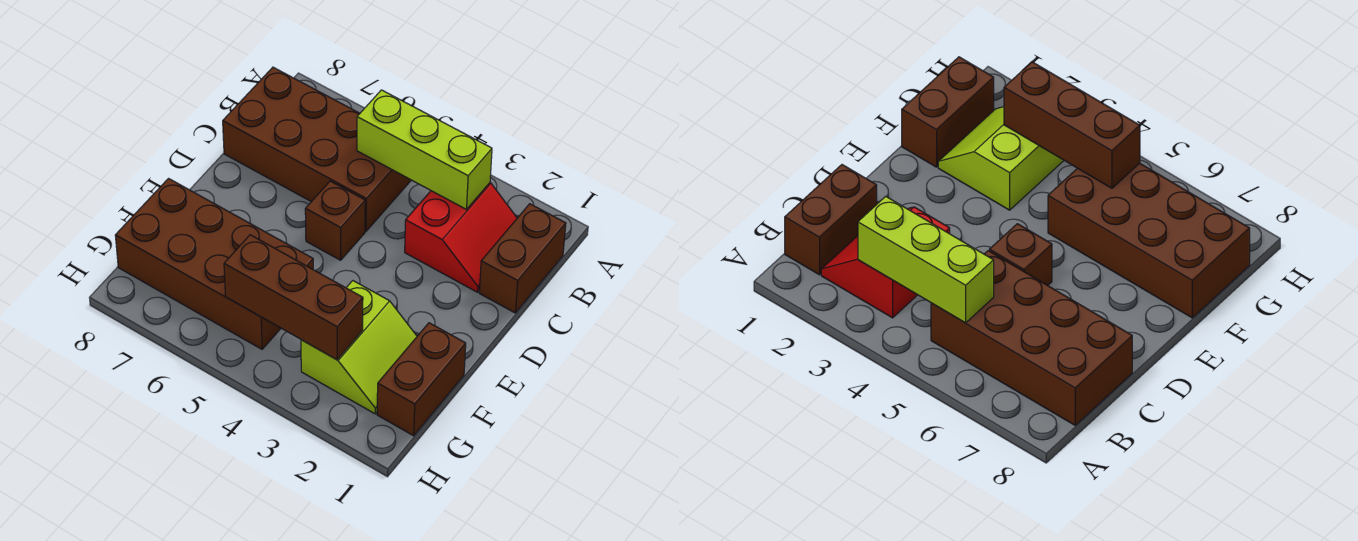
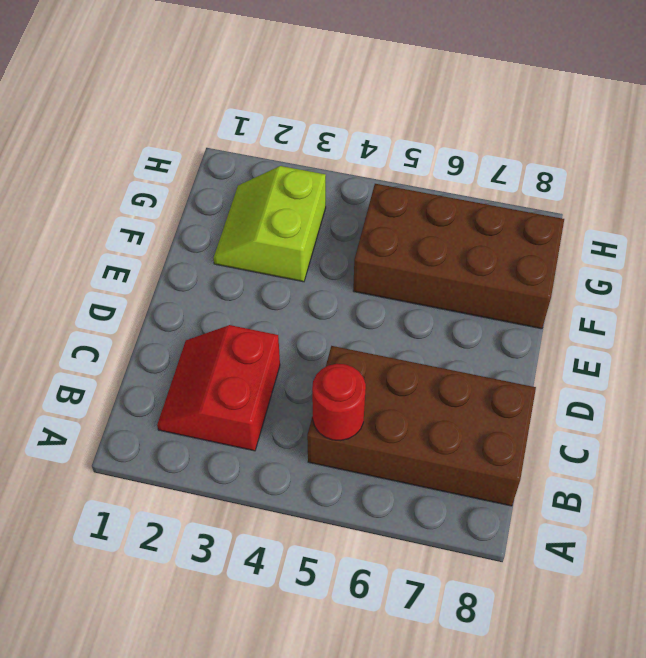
red round brick B5 level 2 -> lime brick B3:B5 level 2
none -> brown brick B1:C1 level 1
none -> brown brick D5 level 1

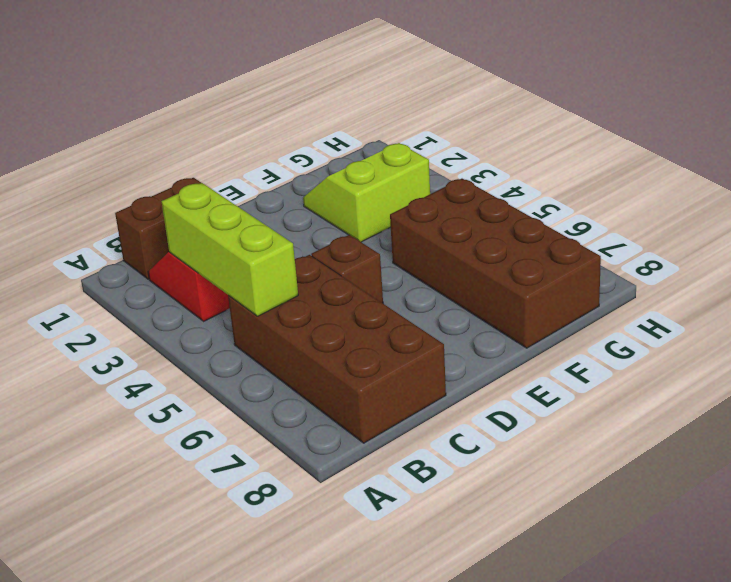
none -> brown brick F1:G1 level 1
none -> brown brick G3:G5 level 2

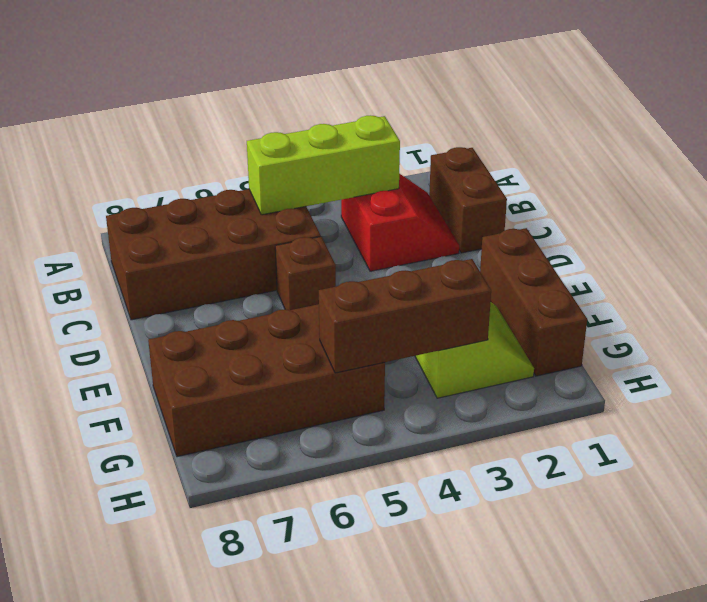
brown brick E1:G1 level 1 -> brown brick F1:G1 level 1

